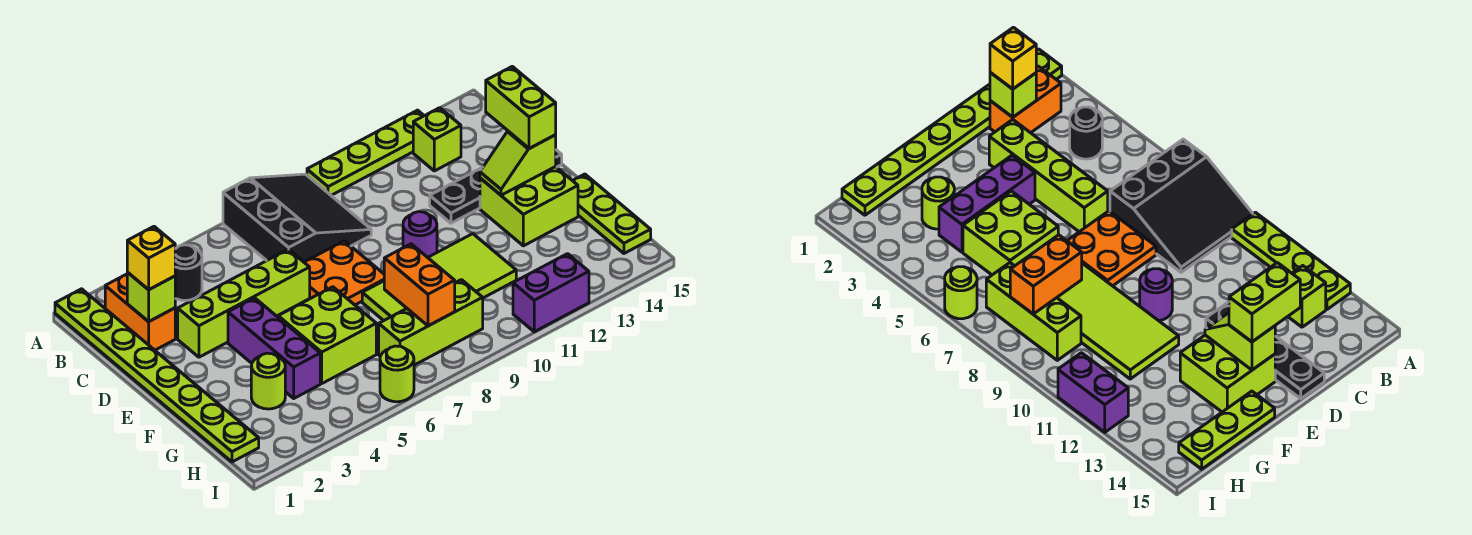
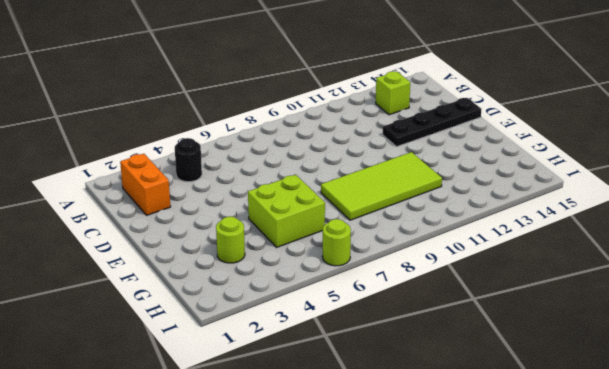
none -> lime plate A1:H1 level 1
none -> black slope A7:C9 level 1 top 7
none -> lime plate A10:A13 level 1

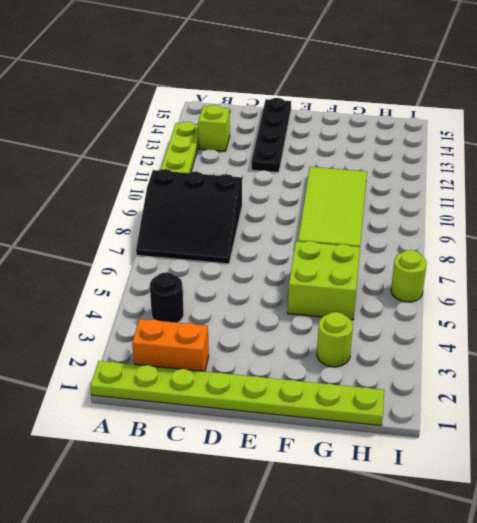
black slope A7:C9 level 1 top 9 -> black slope A7:C9 level 1 top 7
none -> lime brick D3:D6 level 1
none -> orange plate D7:E8 level 1
none -> purple brick E4:G4 level 1

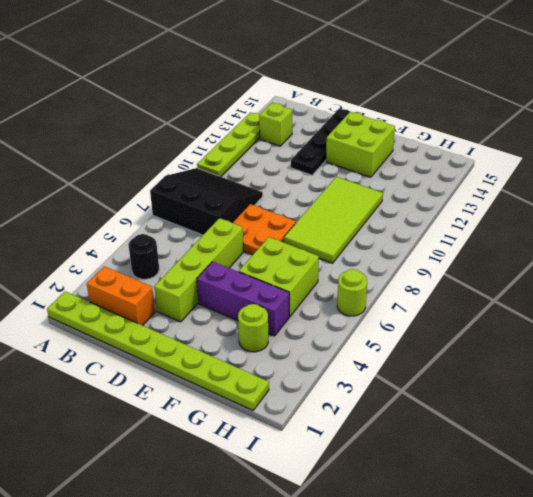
none -> purple round brick E10 level 1
none -> lime plate F15:H15 level 1
none -> lime brick H7:H9 level 1

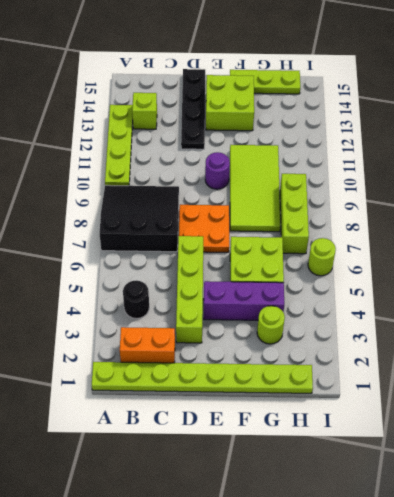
none -> purple brick I11:I12 level 1
none -> lime brick C2 level 2
none -> lime slope E13:E14 level 2 top 14

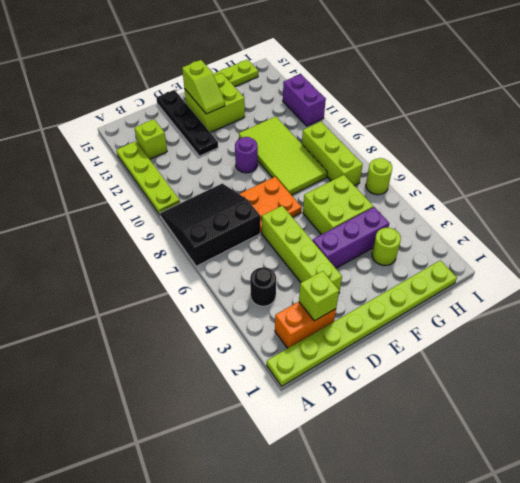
none -> orange brick G8:H8 level 2
none -> yellow brick C2 level 3
none -> lime brick D14:E14 level 3

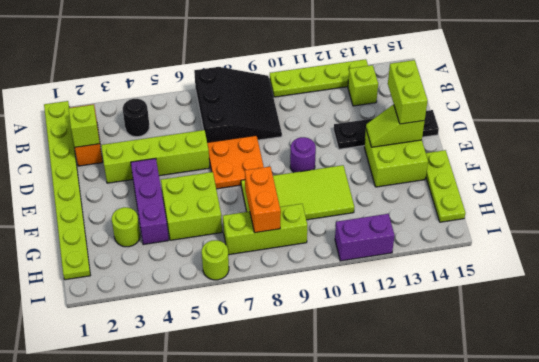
none -> yellow brick C2 level 3

